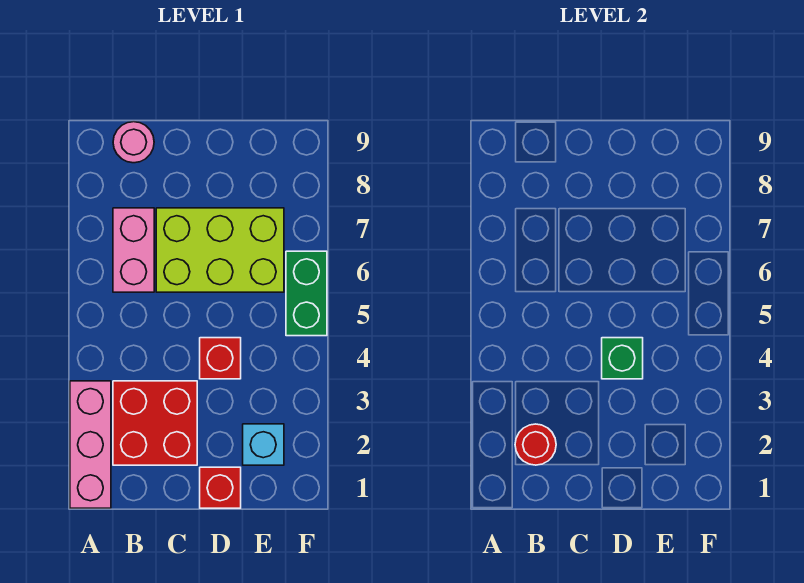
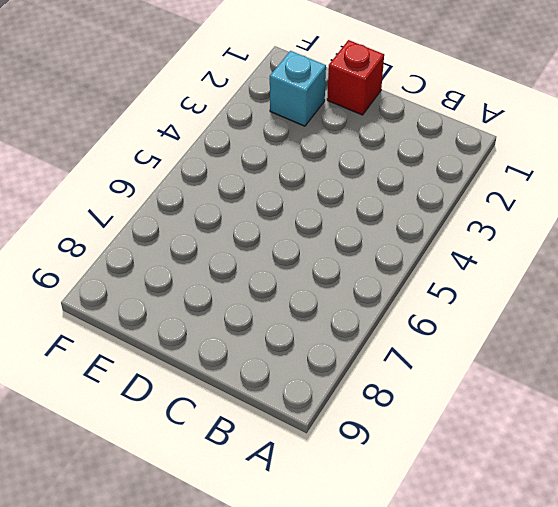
none -> pink brick A1:A3 level 1
none -> red brick B2:C3 level 1

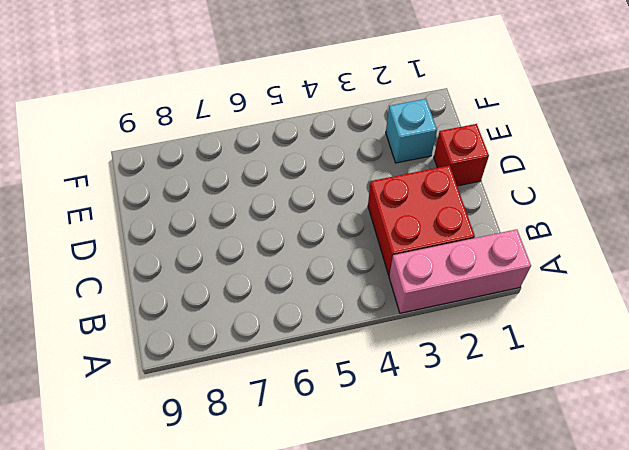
none -> pink brick B6:B7 level 1
none -> pink round brick B9 level 1

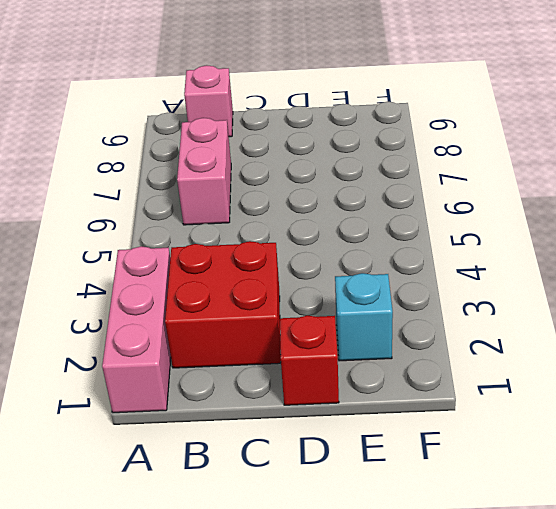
pink brick B9 level 1 -> pink round brick B9 level 1
none -> lime brick C6:E7 level 1
none -> red brick D4 level 1

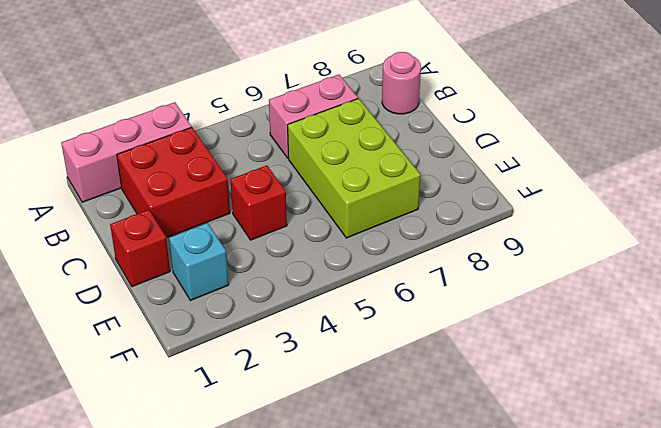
none -> green brick F5:F6 level 1
none -> red round brick B2 level 2

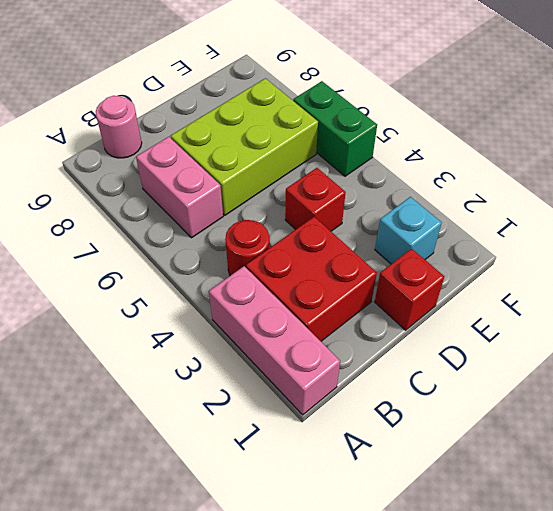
red round brick B4 level 1 -> red round brick B2 level 2
none -> green brick D4 level 2

